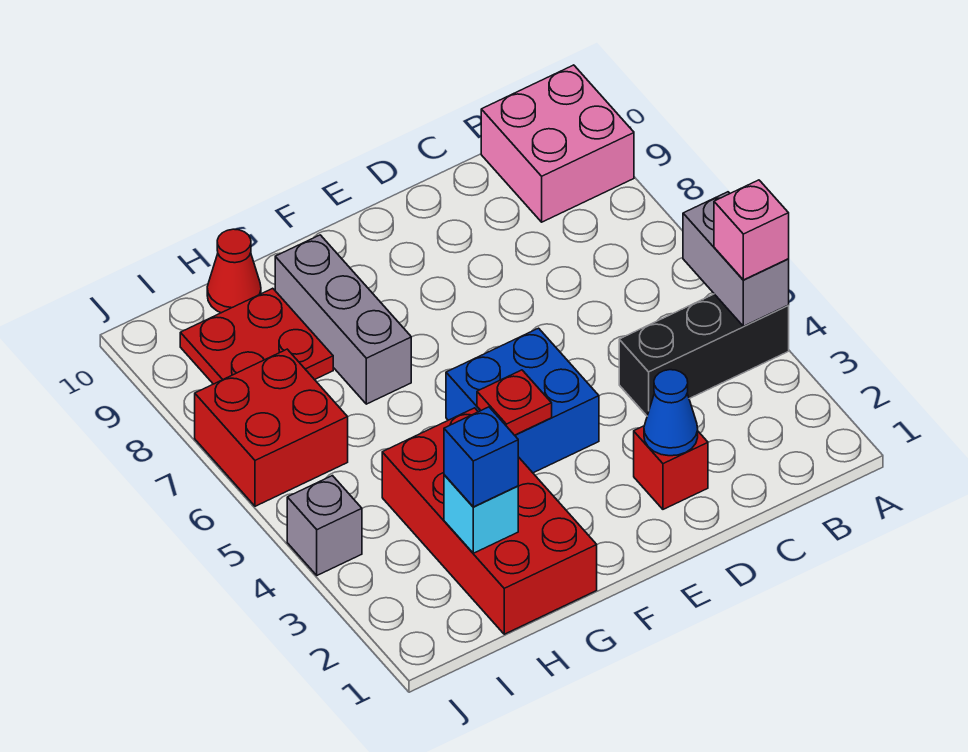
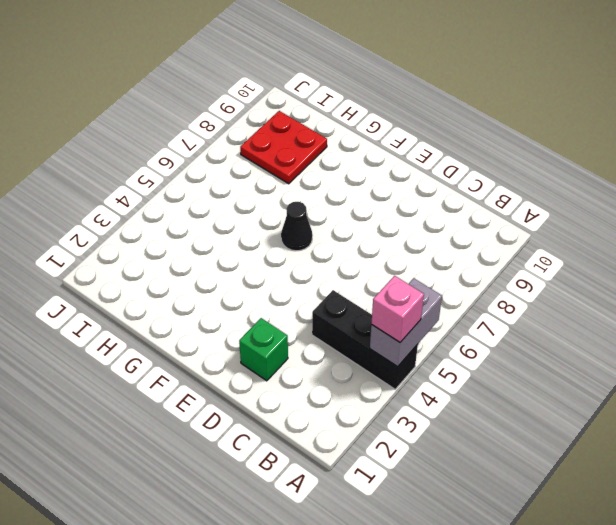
green brick D2 level 1 -> red brick D2 level 1
black cone F6 level 1 -> none
none -> pink brick A9:B10 level 1
none -> blue brick E4:F5 level 1
none -> red brick G1:H4 level 1

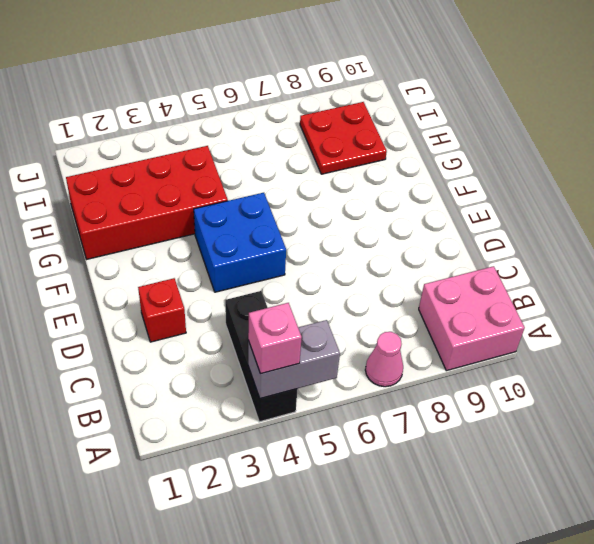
pink cone A7 level 1 -> none
none -> grey brick G7:G9 level 1
none -> red cone H10 level 1
none -> red brick I6:J7 level 1

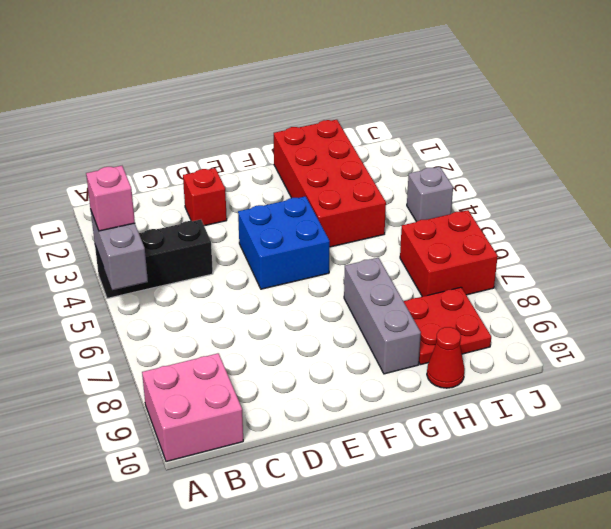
none -> blue cone D2 level 2
none -> red plate F4 level 2
none -> cyan brick H2 level 2

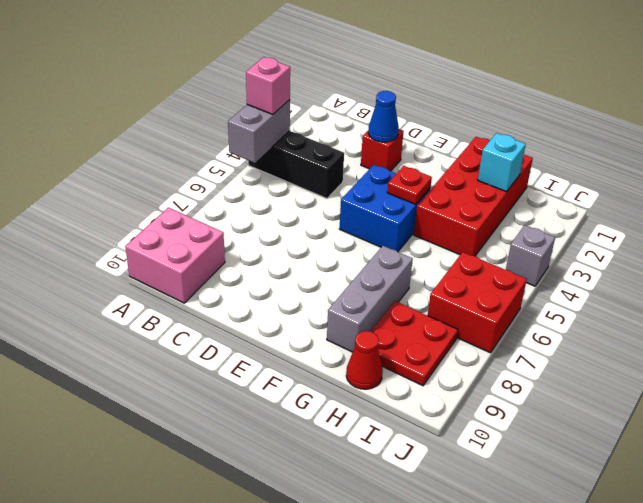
none -> blue brick H2 level 3

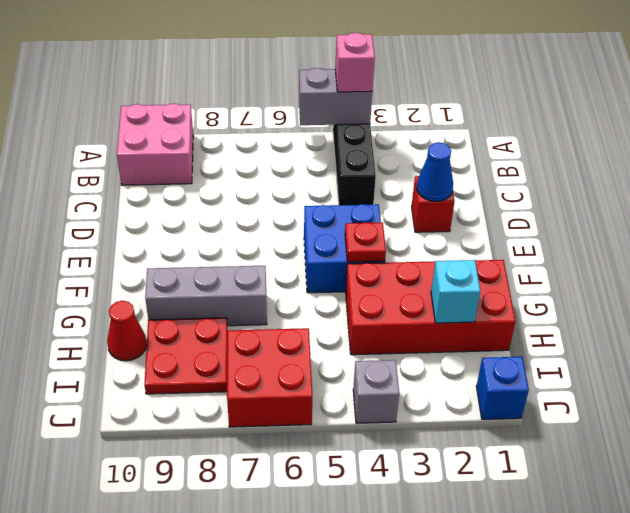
blue brick J1 level 1 -> blue brick H2 level 3

